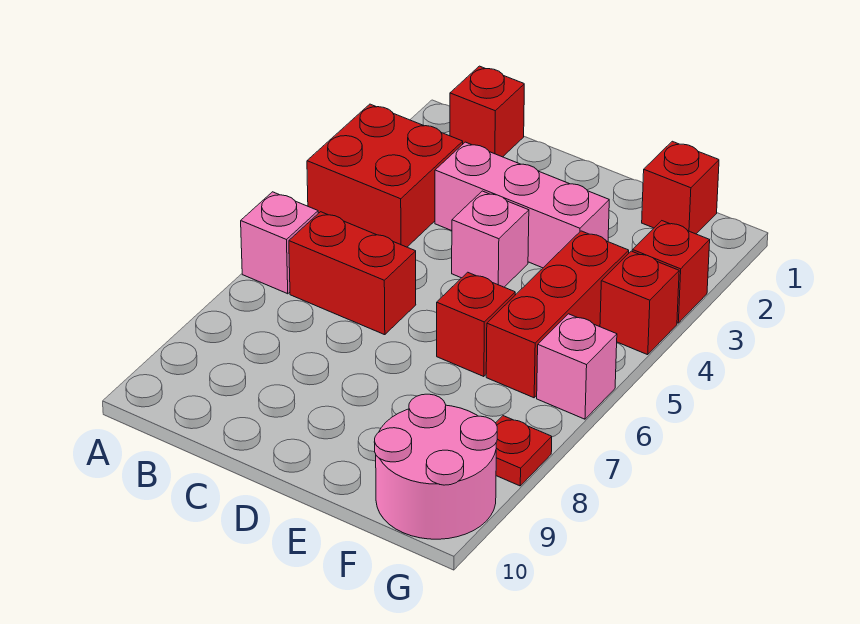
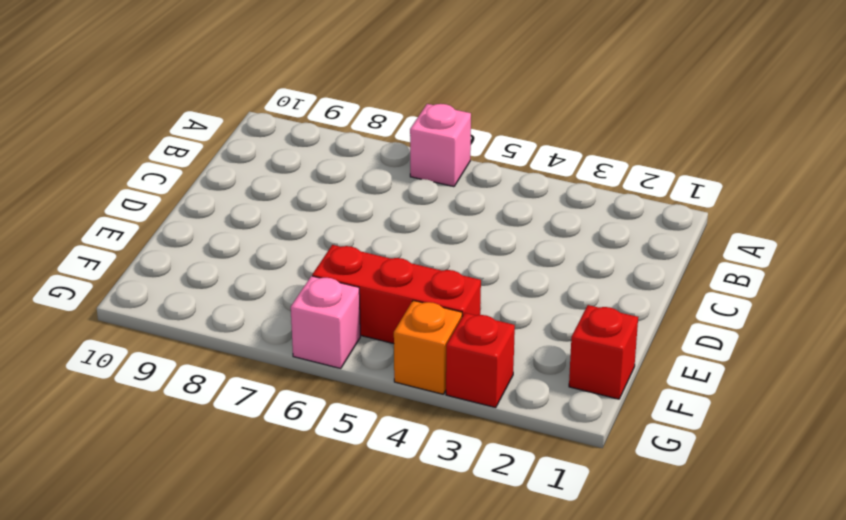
orange brick G4 level 1 -> red brick G4 level 1
none -> red brick A3:B4 level 1
none -> red brick B1 level 1
none -> red brick B6:C6 level 1

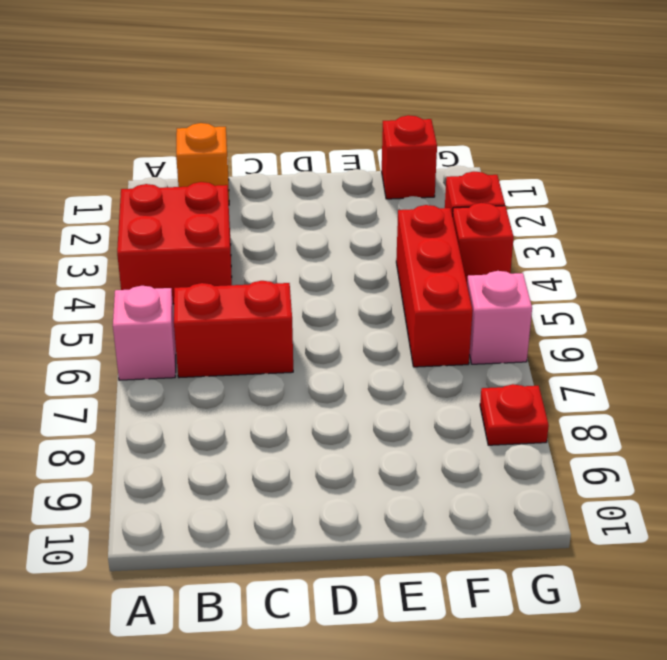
orange brick B1 level 1 -> red brick B1 level 1
none -> pink brick C3:E3 level 1
none -> pink brick D4 level 1
none -> red brick E6 level 1

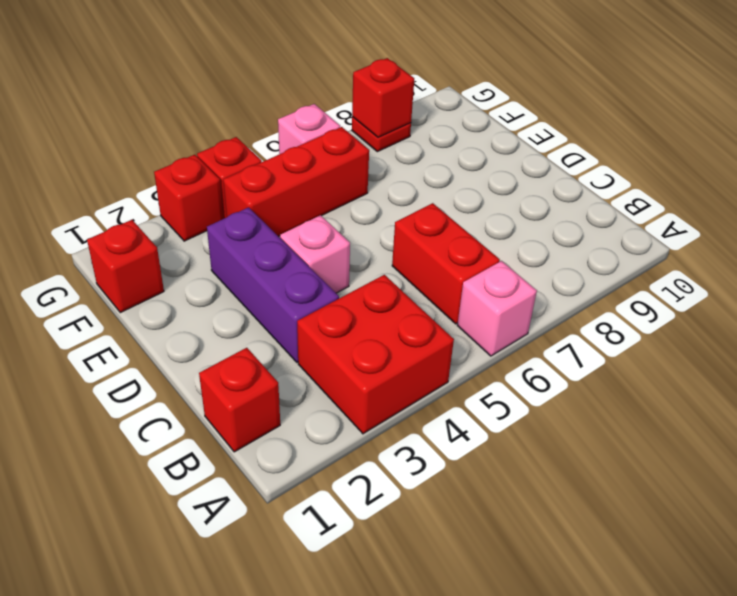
purple brick C3:E3 level 1 -> pink brick C3:E3 level 1
red brick G8 level 2 -> red brick E6 level 1
none -> pink round brick F9:G10 level 1

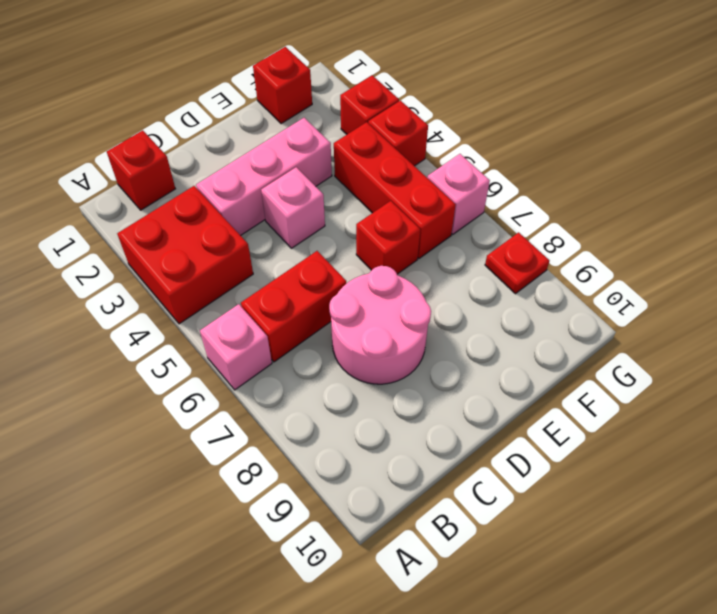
pink round brick C7:D8 level 1 -> pink round brick F9:G10 level 1

